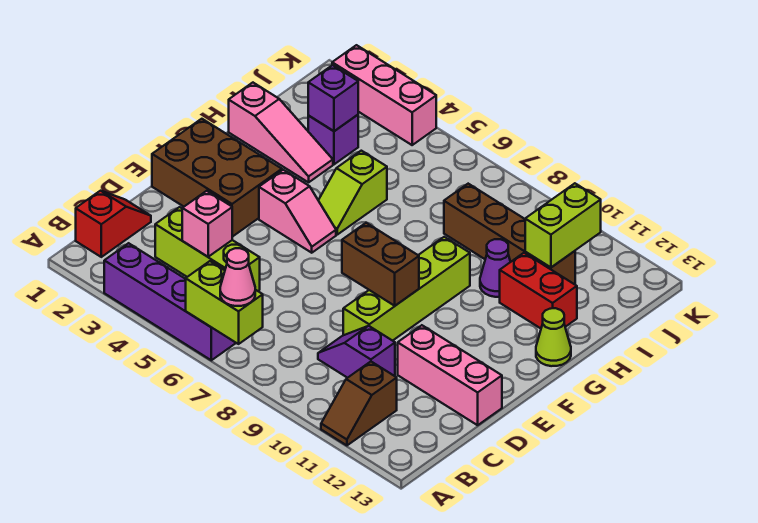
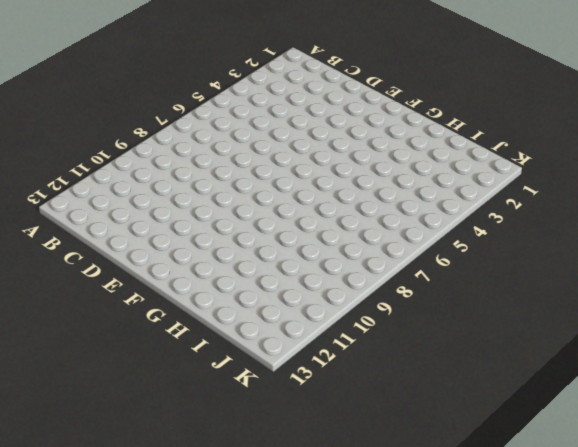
none -> purple brick A3:A6 level 1
none -> brown slope A11:B11 level 1 top B
none -> red slope B1:C1 level 1 top B

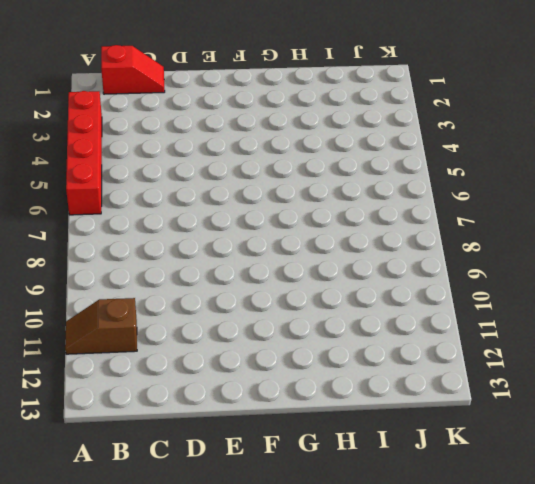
red brick A3:A6 level 1 -> purple brick A3:A6 level 1
none -> lime brick C3:C5 level 1
none -> purple slope C9:C10 level 1 top 10
none -> lime brick D9:G9 level 1

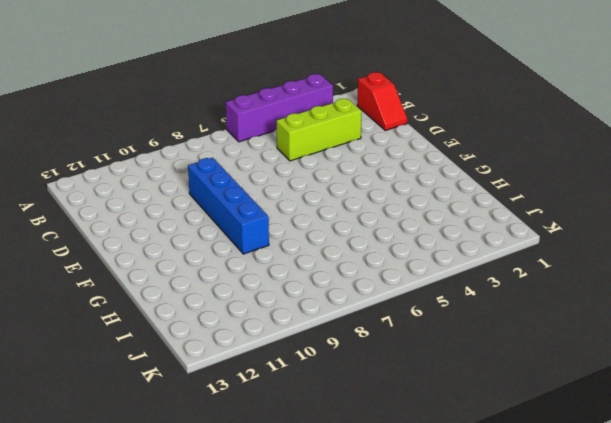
blue brick D9:G9 level 1 -> lime brick D9:G9 level 1
none -> brown slope A11:B11 level 1 top B
none -> purple slope C9:C10 level 1 top 10
none -> pink brick D11:D13 level 1

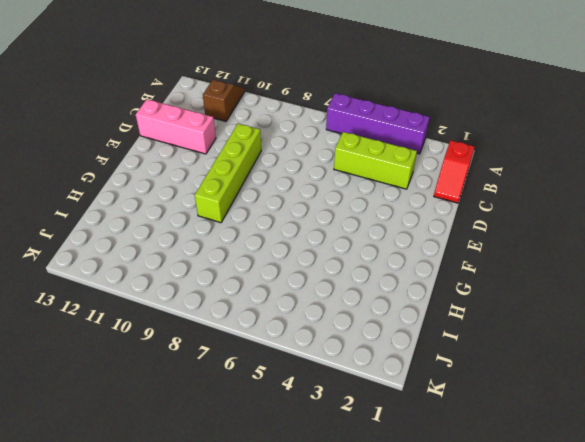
none -> purple slope C9:C10 level 1 top 10
none -> brown brick E1:F3 level 1
none -> pink slope F4:F5 level 1 top 4

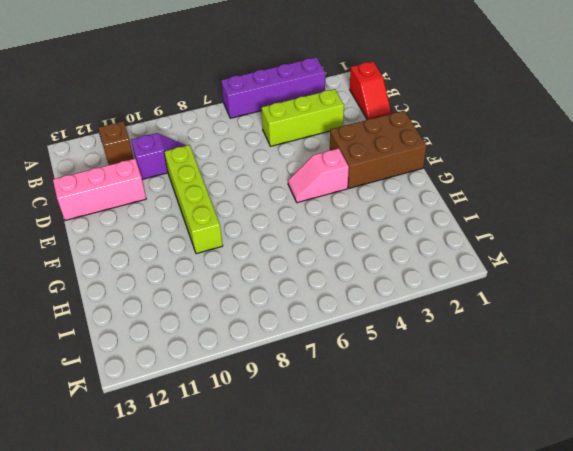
none -> lime slope G5:H5 level 1 top H
none -> lime cone G13 level 1
none -> pink slope H1:H3 level 1 top 1

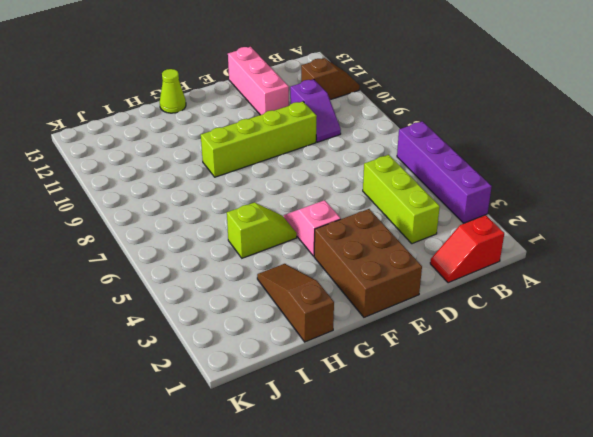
brown slope H1:H3 level 1 top 1 -> pink slope H1:H3 level 1 top 1
none -> purple cone H10 level 1
none -> red brick H11:H12 level 1
none -> purple brick I3 level 1

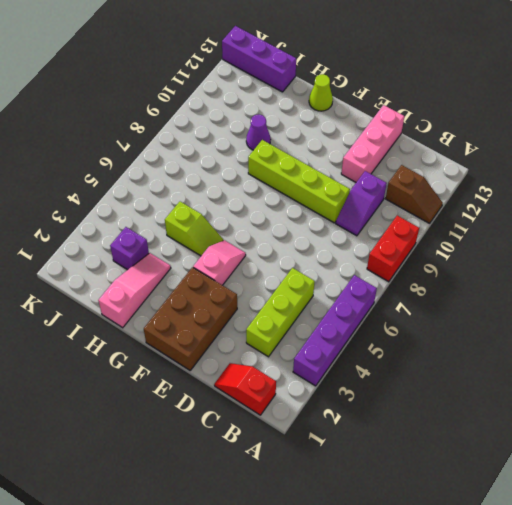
red brick A8:A9 level 1 -> red brick H11:H12 level 1
purple brick I13:K13 level 1 -> none
none -> brown brick I8:I11 level 1
none -> pink brick K2:K4 level 1
none -> lime brick A6:A7 level 2

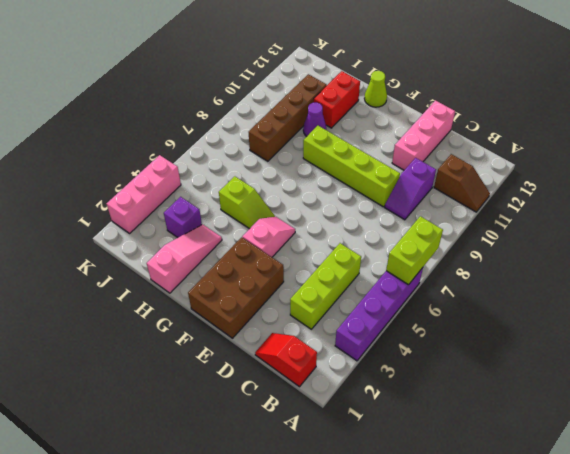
none -> pink brick C4 level 2
none -> brown brick E8:E9 level 2
none -> purple brick I3 level 2

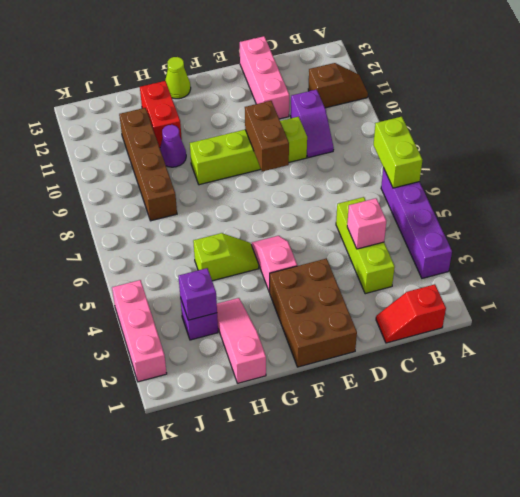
none -> lime brick I11:J11 level 2
none -> pink cone A7 level 3

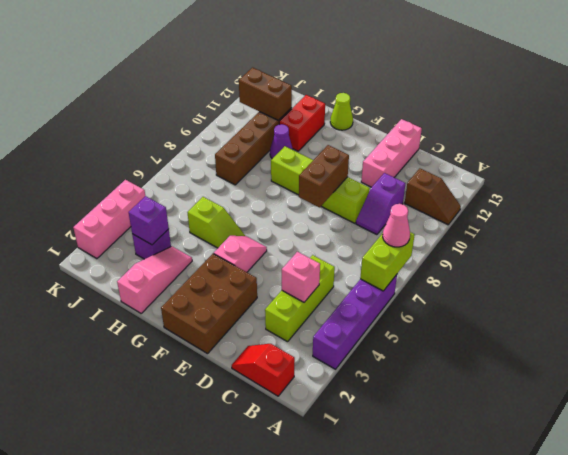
brown brick I11:J11 level 2 -> lime brick I11:J11 level 2

